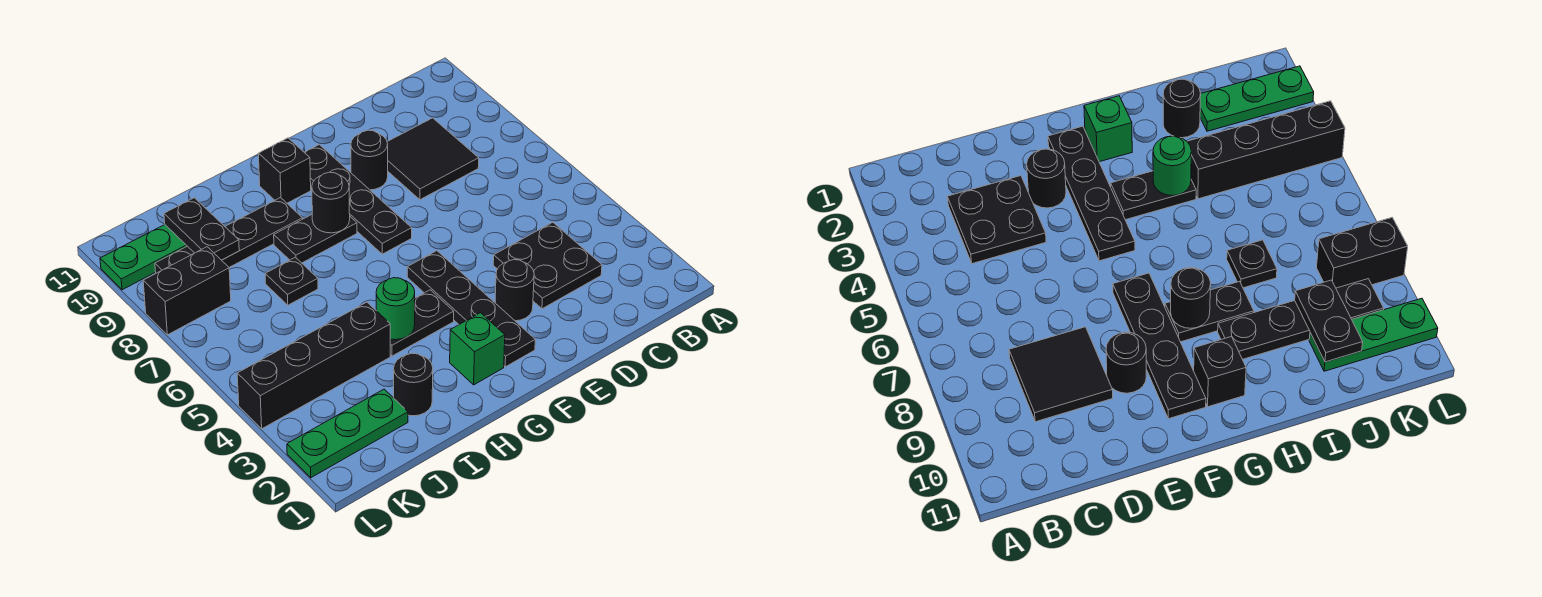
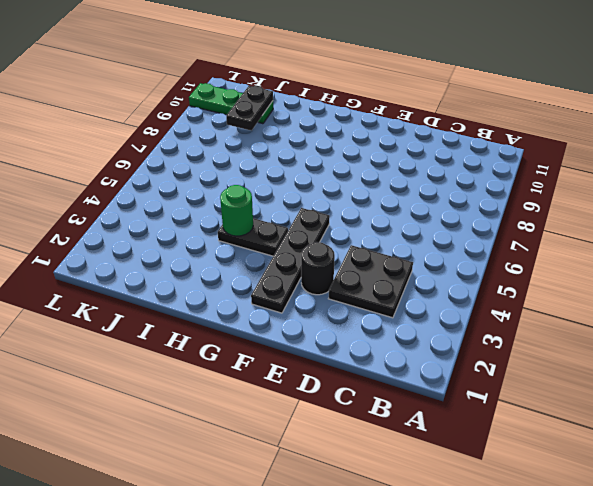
none -> black tile C8:D9 level 1
none -> black round brick E9 level 1
none -> black plate F7:F10 level 1

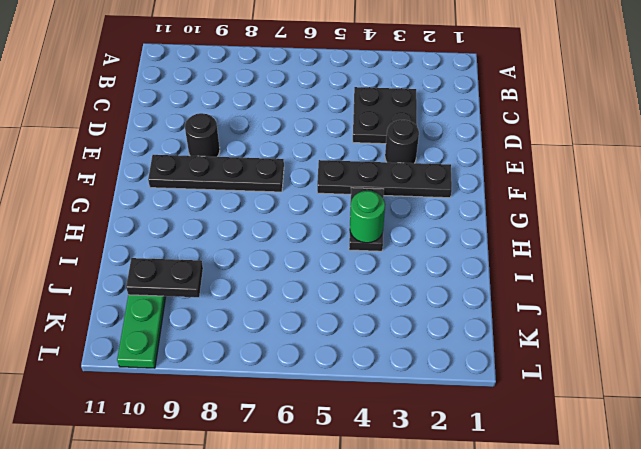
none -> black tile C8:D9 level 1
none -> green brick G2 level 1
none -> black plate G8:H8 level 1

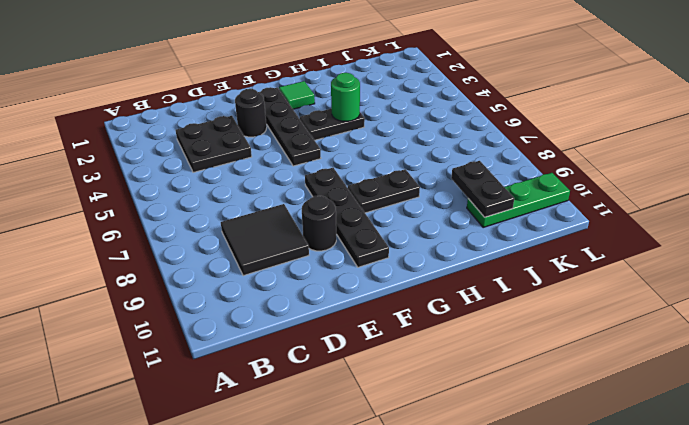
green tile G2 level 1 -> green brick G2 level 1
none -> black brick G10 level 1
none -> black plate H9:K9 level 1
none -> black round brick I2 level 1

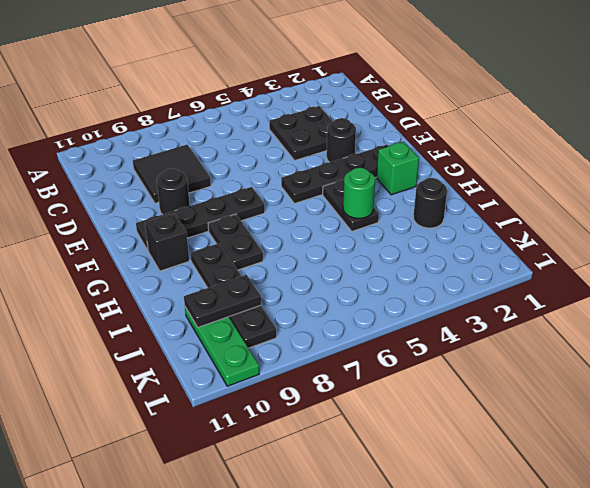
none -> black brick I4:L4 level 1
none -> black plate I7 level 1
none -> green plate J2:L2 level 1

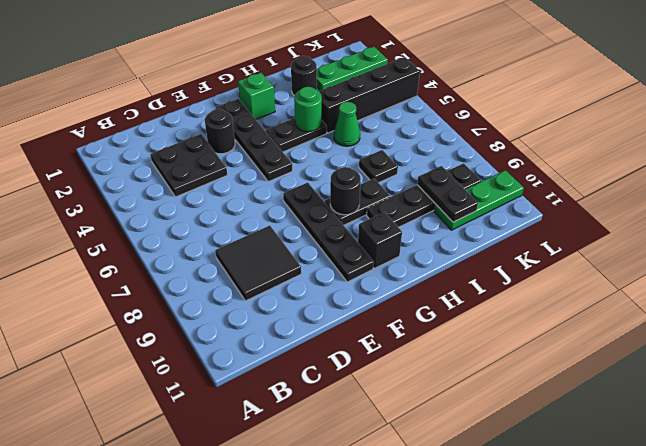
green cone I5 level 1 -> none
none -> black round brick E9 level 1
none -> black brick K8:L8 level 1

